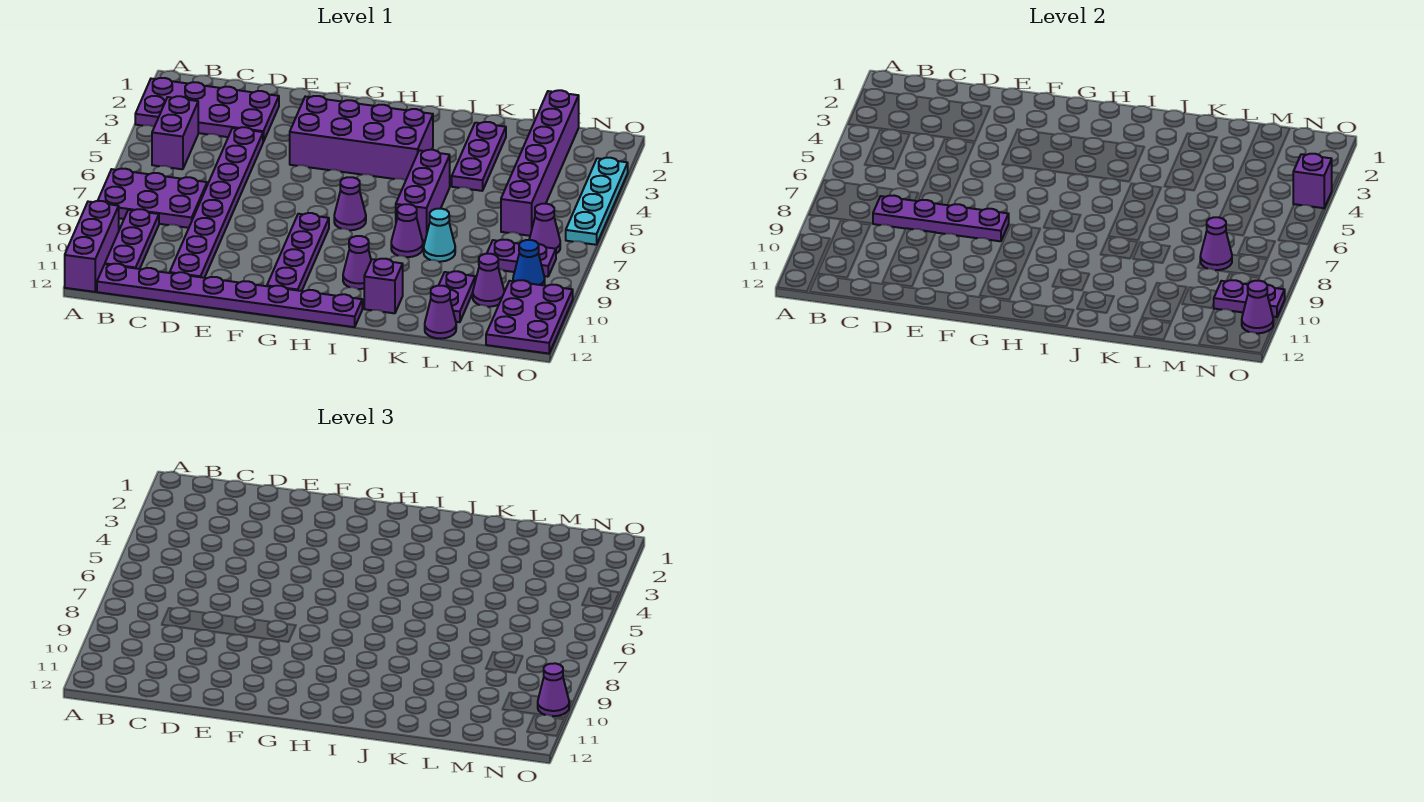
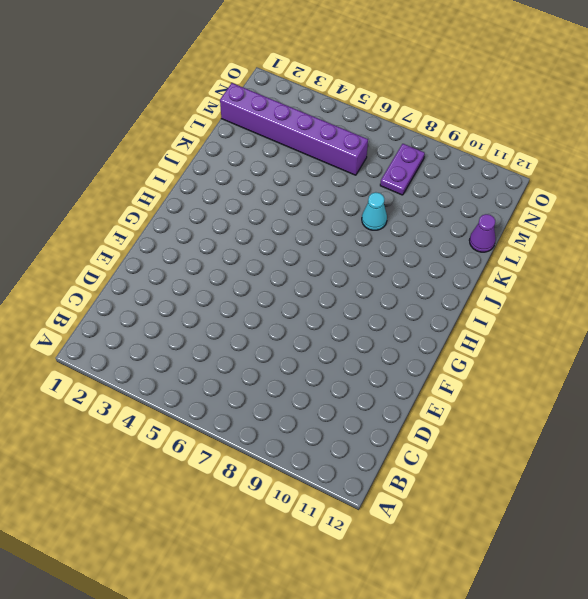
none -> purple plate A2:D3 level 1
none -> purple plate A7:C8 level 1
none -> purple brick A10:A12 level 1
none -> purple brick B4:B5 level 1

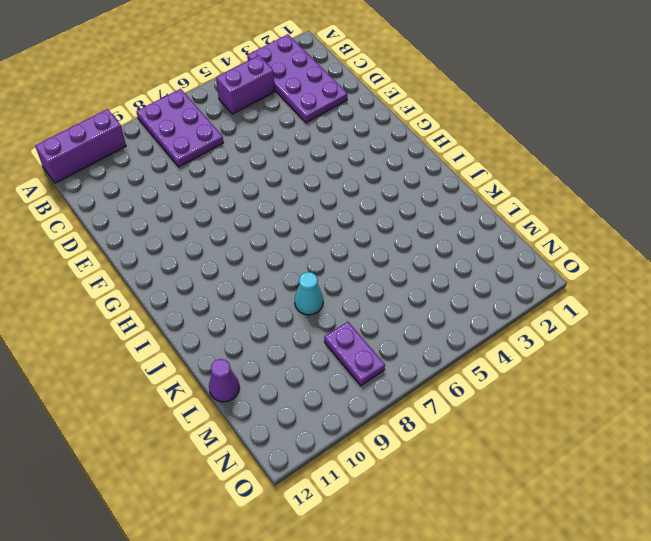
none -> purple plate B9:B11 level 1
none -> purple plate B12:I12 level 1
none -> purple plate D4:D11 level 1
none -> purple brick F3:I4 level 1

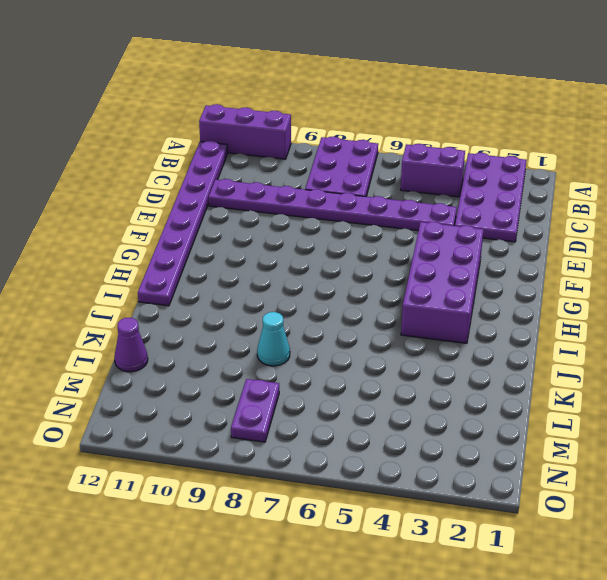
none -> purple plate B9:B11 level 1
none -> purple plate G8:G11 level 1
none -> purple cone H7 level 1
none -> purple cone I10 level 1

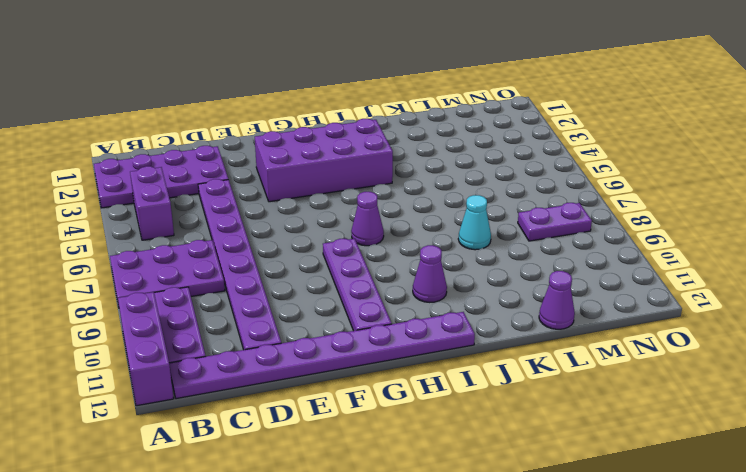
none -> purple brick J5:J7 level 1
none -> purple cone J8 level 1
none -> purple brick J11 level 1
none -> purple plate K2:K4 level 1

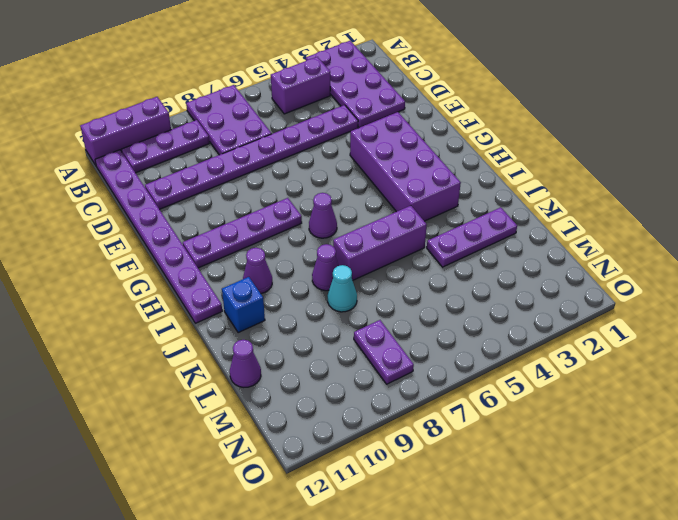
blue brick J11 level 1 -> purple brick J11 level 1
none -> purple plate L10:L11 level 1
none -> purple brick M1:M6 level 1
none -> purple cone M10 level 1
none -> purple cone N7 level 1

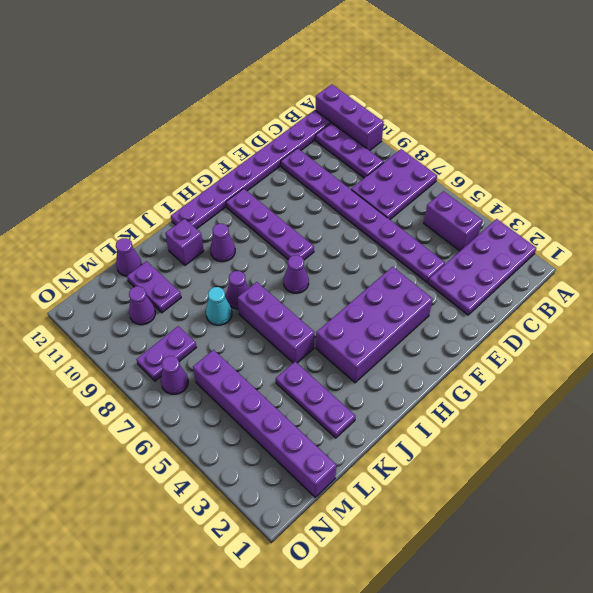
none -> blue cone N9 level 1
none -> purple plate N10:O12 level 1
none -> cyan plate O3:O6 level 1
none -> purple plate C8:F8 level 2

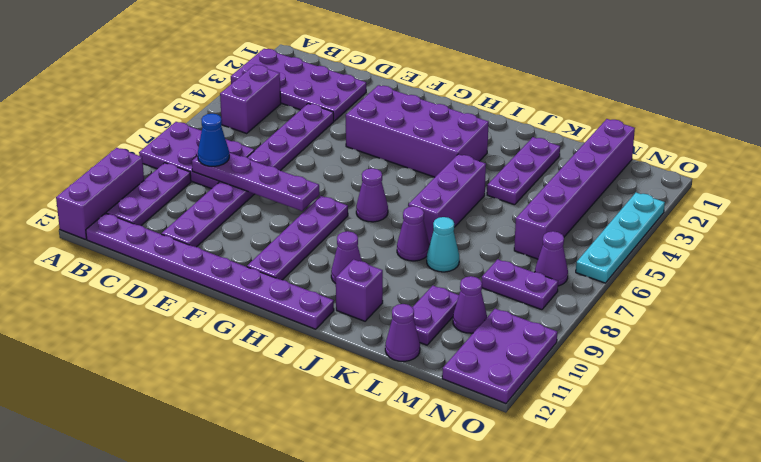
blue cone C8 level 3 -> blue cone N9 level 1
none -> purple cone M8 level 2
none -> purple plate N10:O10 level 2
none -> purple brick O4 level 2
none -> purple cone O11 level 2

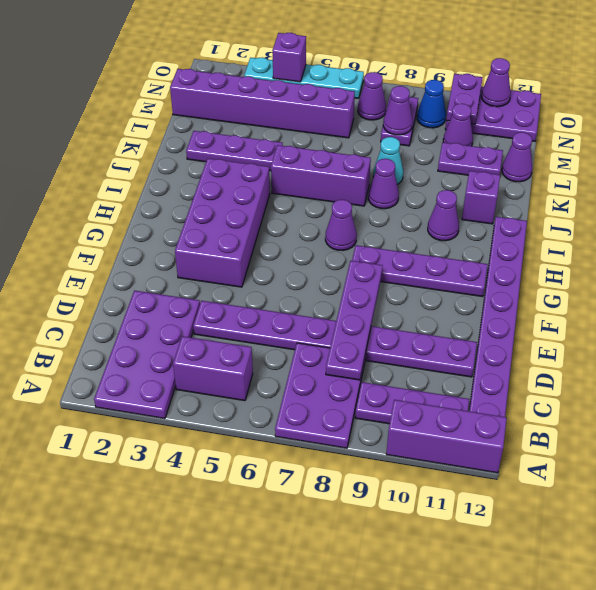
none -> purple cone O10 level 3

